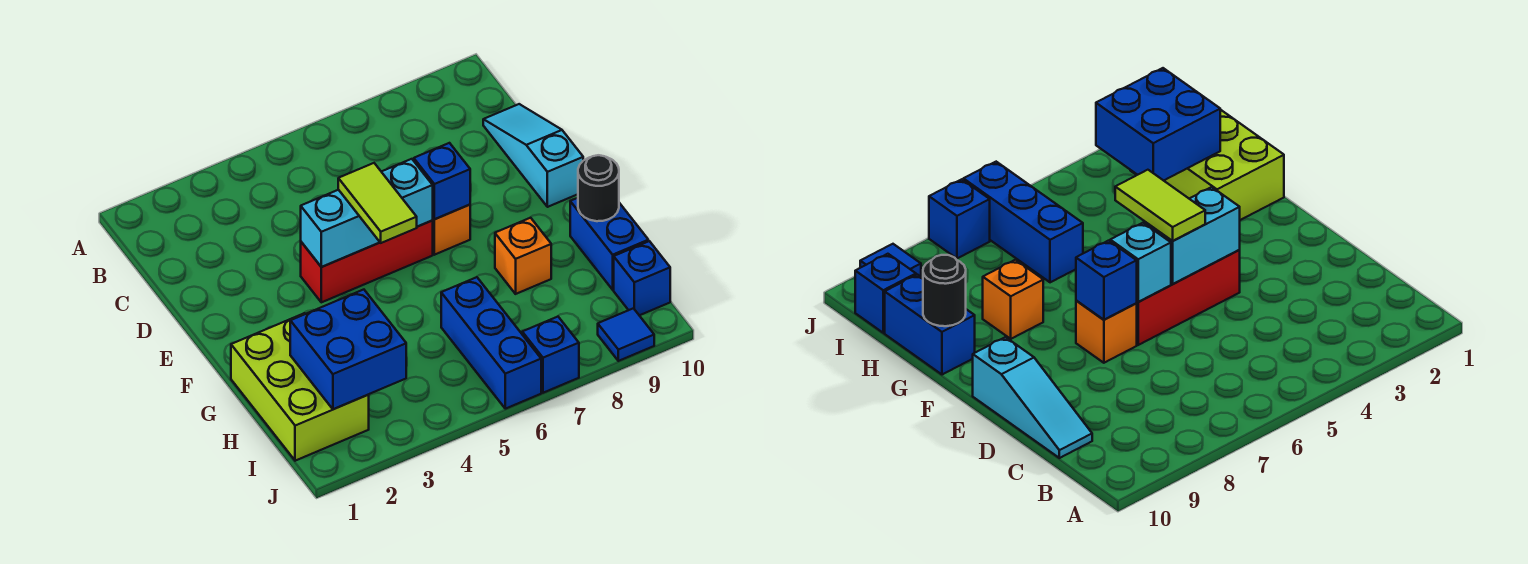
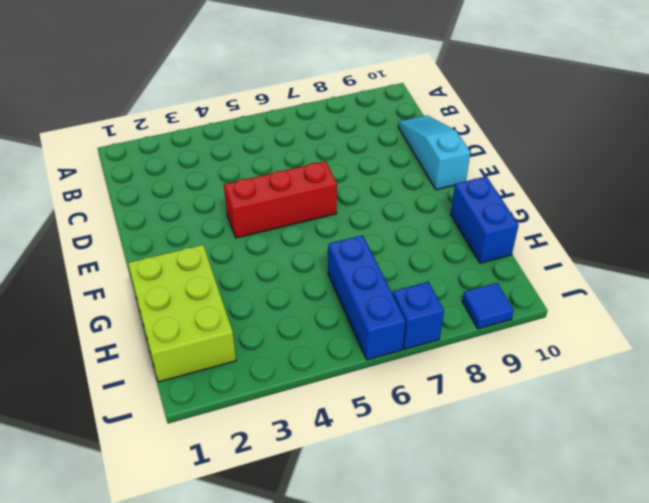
none -> orange brick E7 level 1
none -> orange brick G8 level 1
none -> blue brick I10 level 1

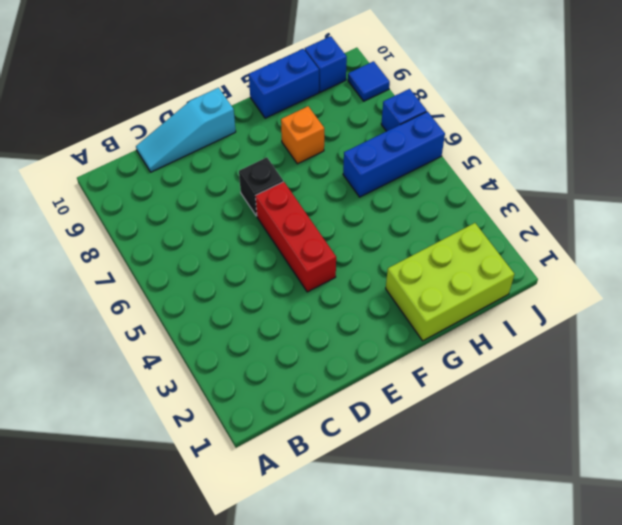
black brick E7 level 1 -> orange brick E7 level 1
none -> cyan brick E4:E5 level 2
none -> cyan brick E6 level 2
none -> blue brick E7 level 2

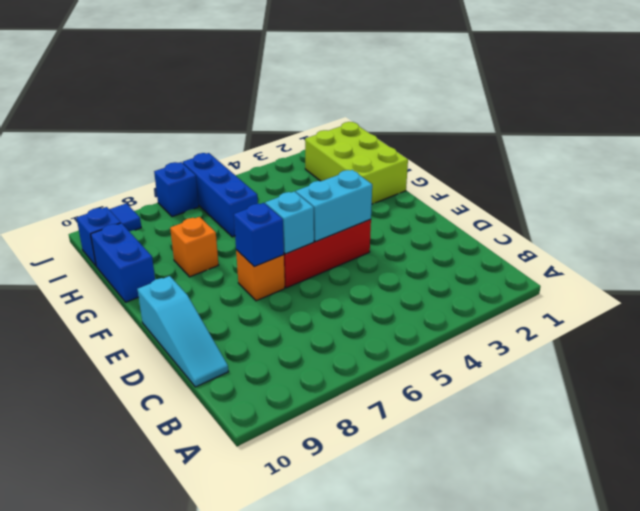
none -> black round brick G10 level 2
none -> blue brick H2:I3 level 2
none -> lime tile E5:F5 level 3

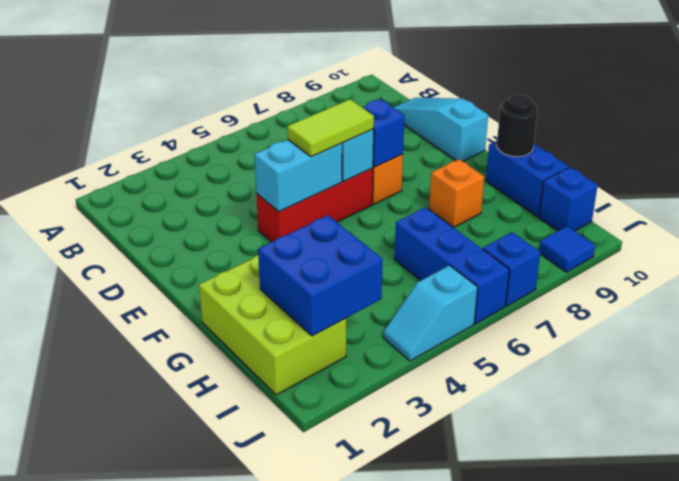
lime tile E5:E6 level 3 -> lime tile E5:F5 level 3
cyan slope J4:J5 level 1 top 5 -> none

